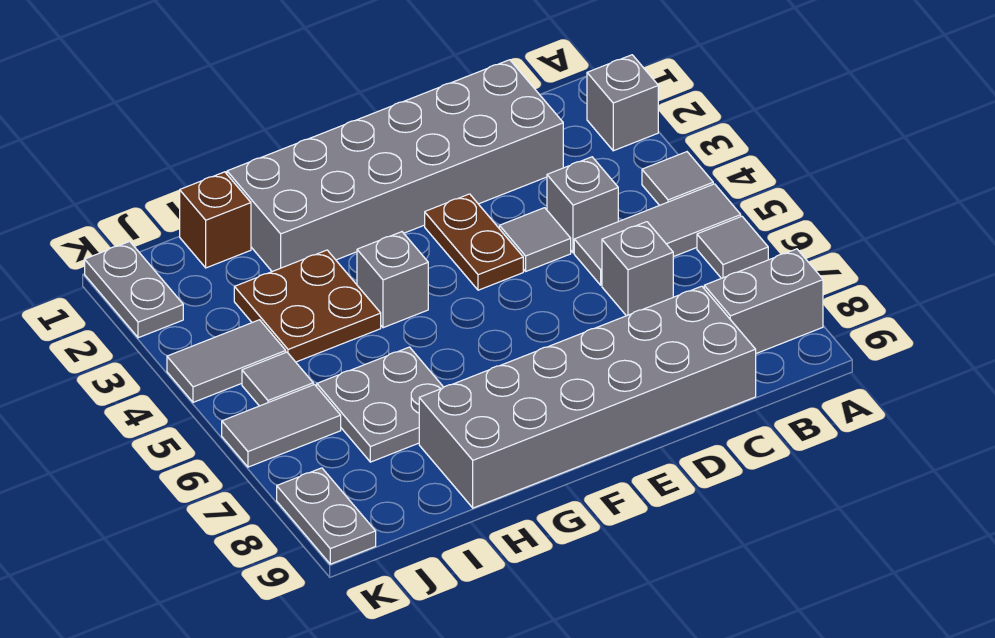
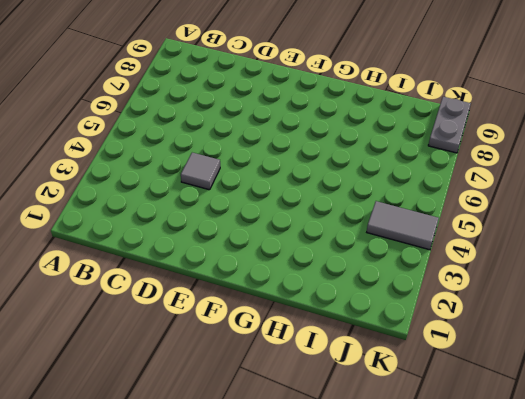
none -> grey brick A2 level 1
none -> grey tile A4 level 1
none -> grey tile A5:C5 level 1

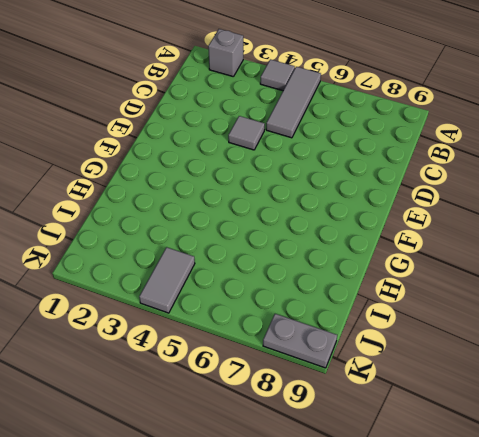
none -> grey tile A6 level 1
none -> grey brick A8:B8 level 1
none -> grey brick C1:H2 level 1

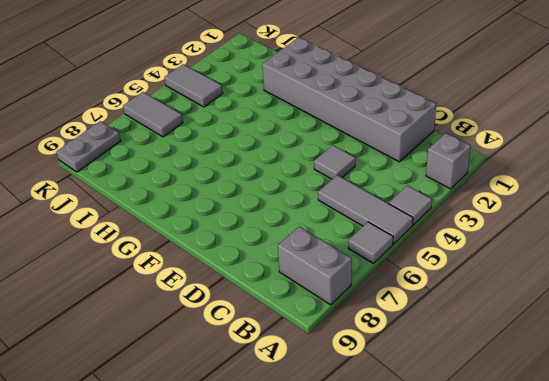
none -> grey brick C4 level 1
none -> grey brick C6 level 1
none -> grey brick C8:H9 level 1

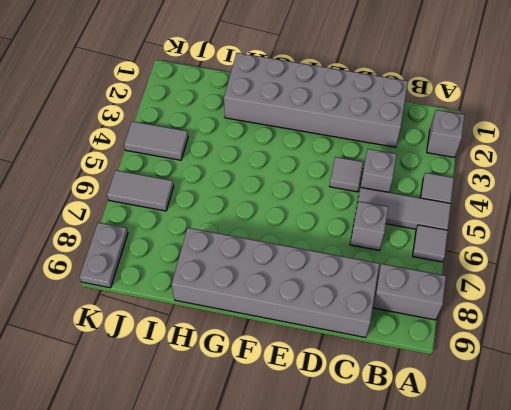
none -> brown plate E3:E4 level 1
none -> grey brick G4 level 1
none -> brown plate H3:I4 level 1

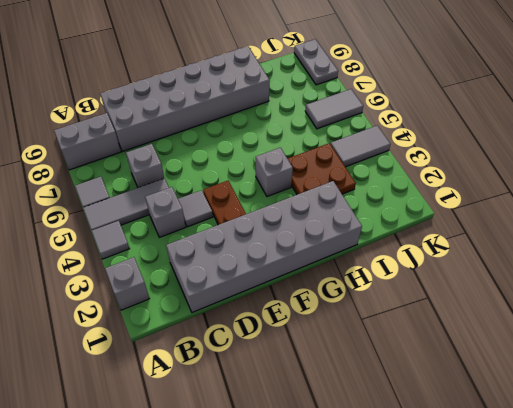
none -> grey plate H6:I7 level 1
none -> brown brick I1 level 1
none -> grey tile J5 level 1

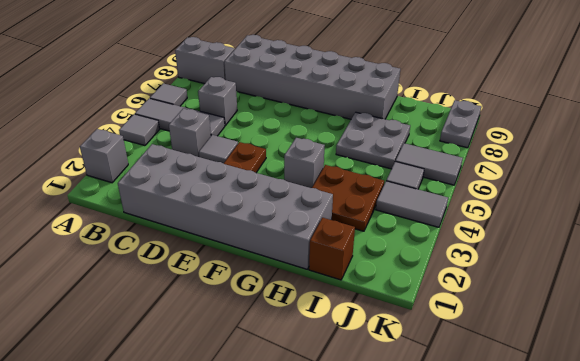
none -> grey plate K1:K2 level 1

